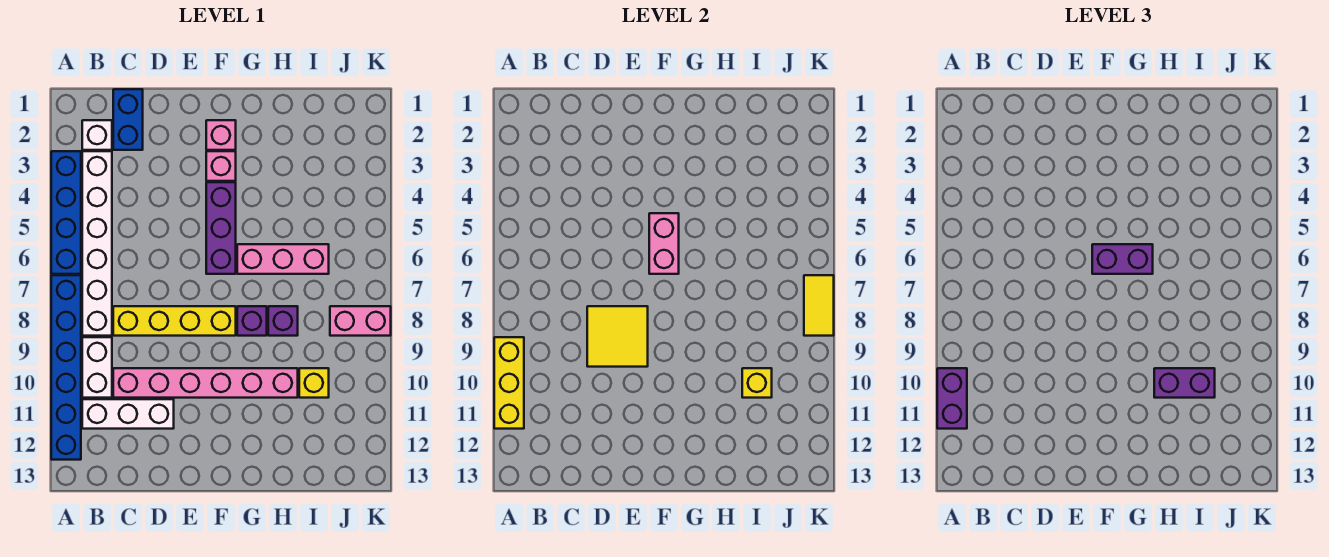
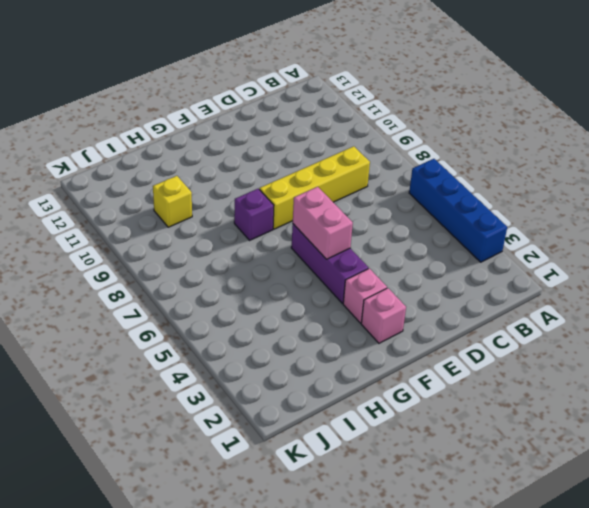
none -> blue brick A7:A12 level 1
none -> white brick B2 level 1
none -> white brick B3:B8 level 1

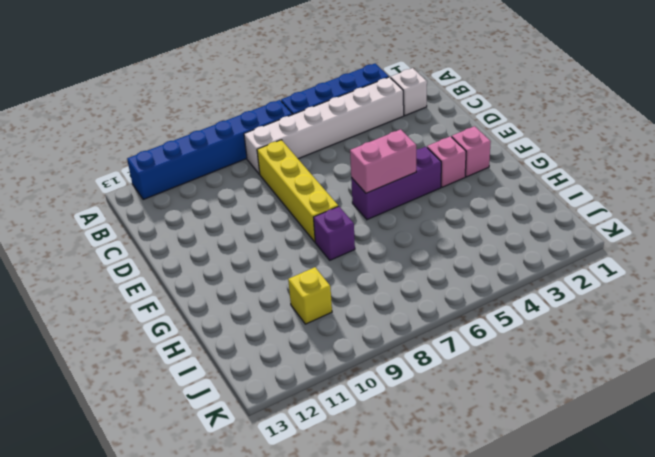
none -> white brick B9:B10 level 1
none -> white brick B11:D11 level 1
none -> blue brick C1:C2 level 1

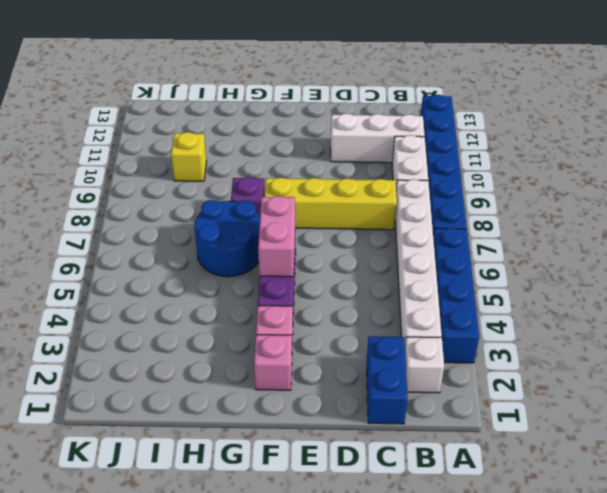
blue round brick G6:H7 level 1 -> pink brick G6:I6 level 1
none -> pink brick C10:H10 level 1
none -> purple brick H8 level 1
none -> pink brick J8:K8 level 1

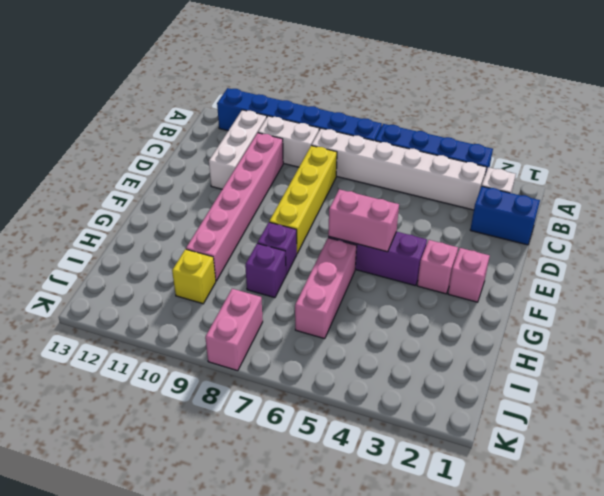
none -> yellow brick A9:A11 level 2
none -> yellow tile D8:E9 level 2
none -> yellow brick I10 level 2

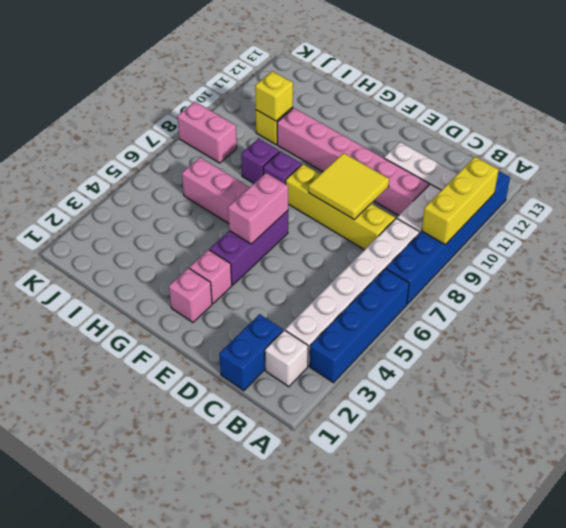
none -> yellow tile K7:K8 level 2
none -> purple brick A10:A11 level 3
none -> purple brick F6:G6 level 3

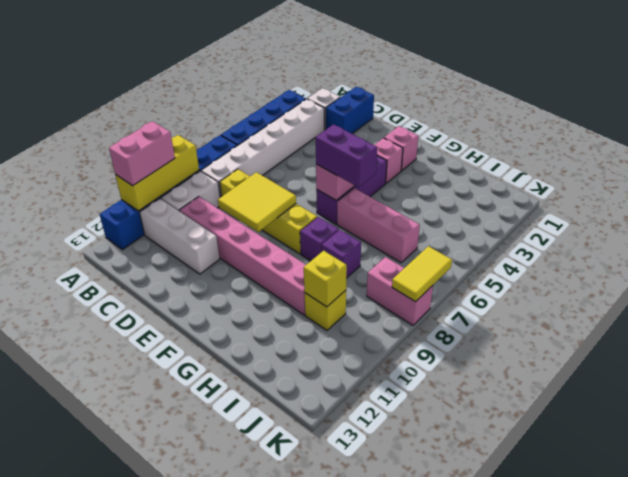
pink brick A10:A11 level 3 -> purple brick A10:A11 level 3
none -> purple brick H10:I10 level 3

